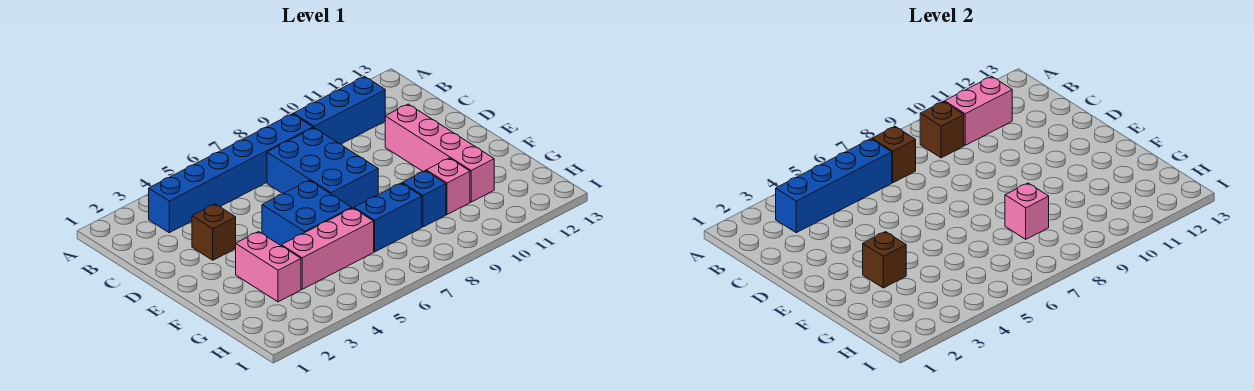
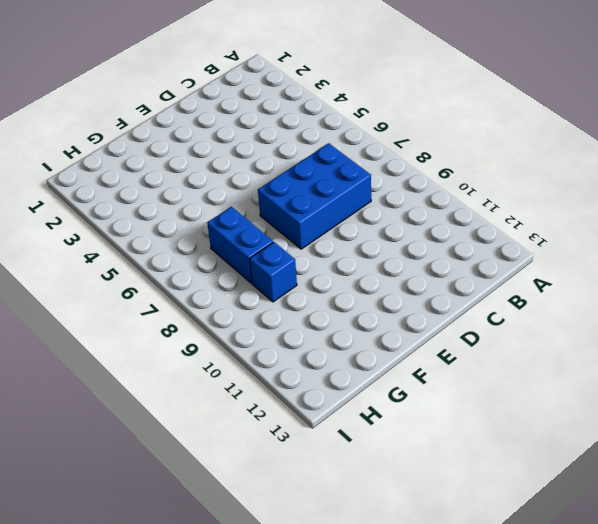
none -> blue brick B3:B8 level 1
none -> blue brick B9:B11 level 1
none -> brown brick D3 level 1

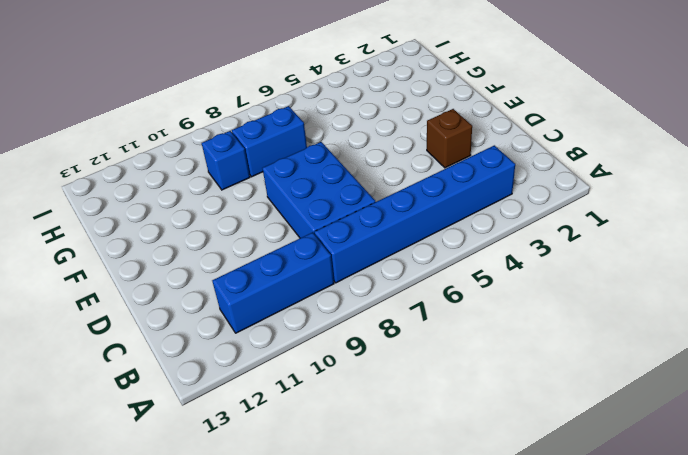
none -> pink brick D11:G11 level 1
none -> blue brick E5:F6 level 1
none -> pink brick F3:G3 level 1

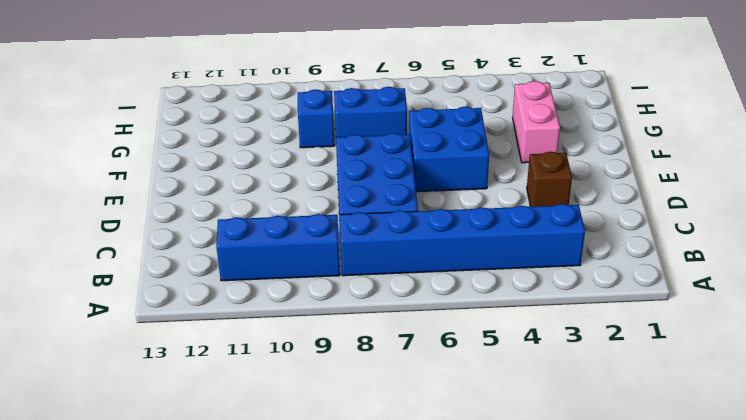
none -> pink brick D11:G11 level 1
none -> pink brick G4:G6 level 1
none -> pink brick G10 level 1

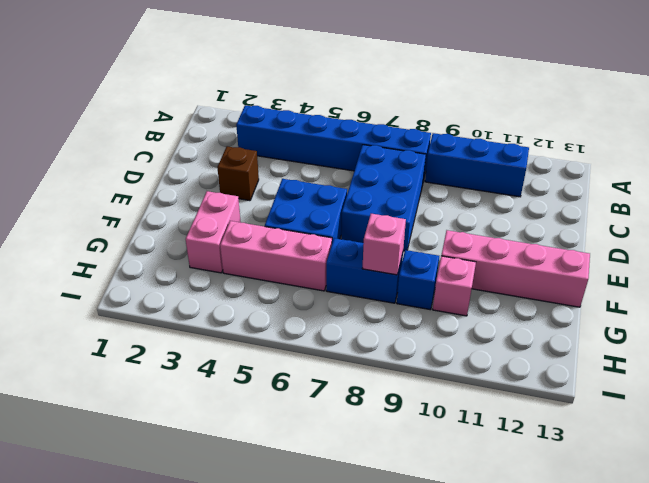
pink brick F10:F13 level 1 -> pink brick D11:G11 level 1
none -> blue brick B3:B6 level 2
none -> brown brick B7 level 2
none -> brown brick B9 level 2

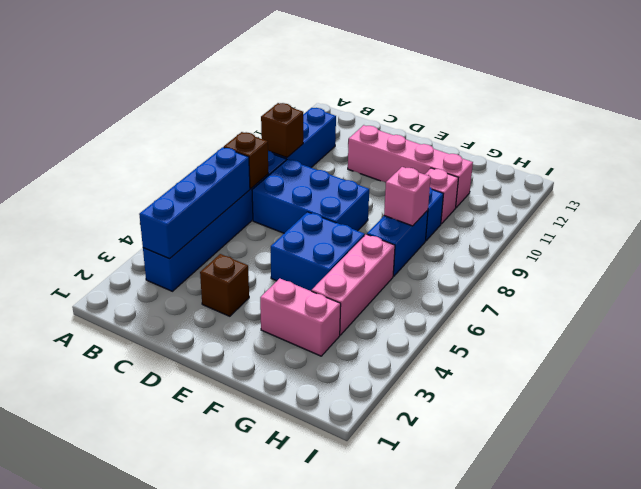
none -> pink brick B10:B11 level 2
none -> brown brick F3 level 2

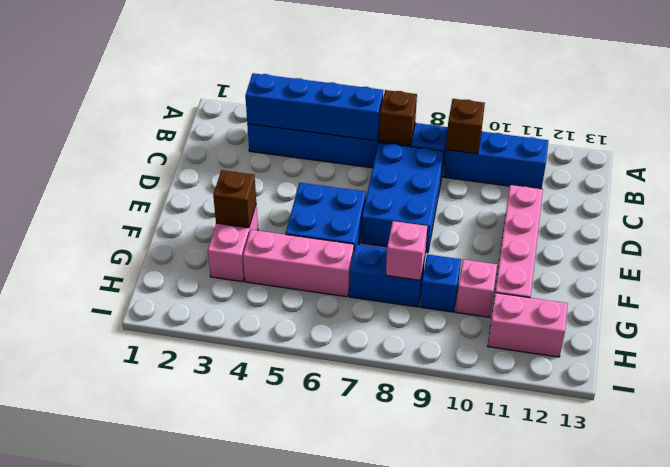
pink brick H11:H12 level 1 -> pink brick B10:B11 level 2
none -> brown brick D3 level 1

